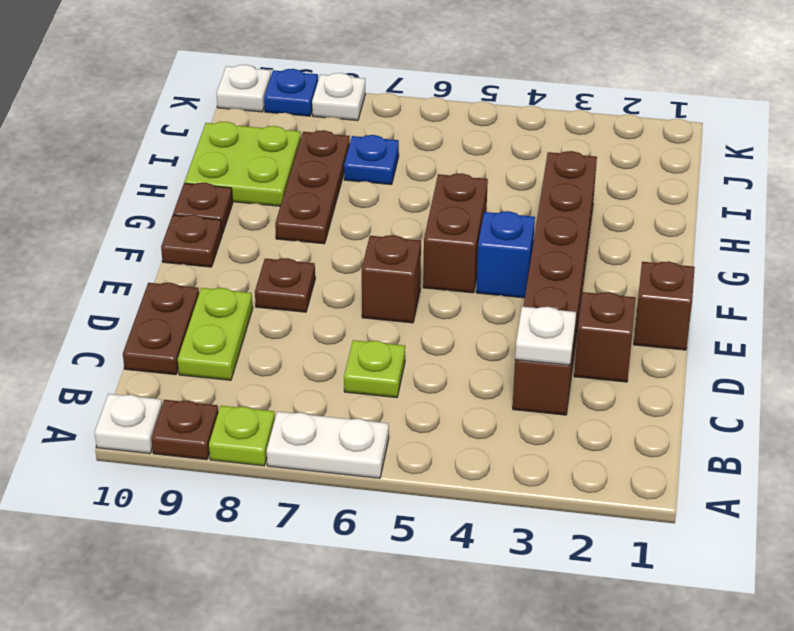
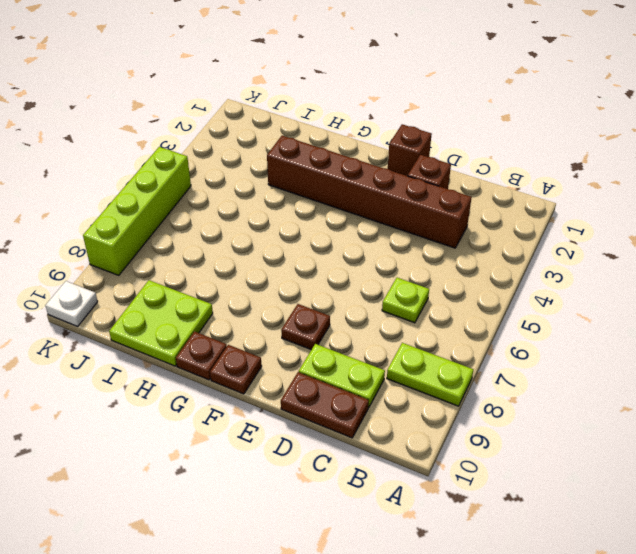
lime plate A8:B8 level 1 -> lime plate A8 level 1
lime brick K5:K8 level 1 -> white plate K8 level 1
none -> white plate A6:A7 level 1
none -> brown plate A9 level 1
none -> white plate A10 level 1

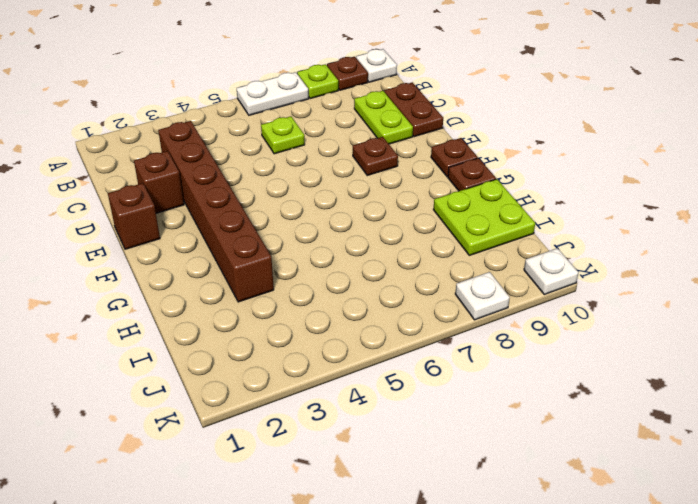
none -> brown brick E6 level 1
none -> blue brick F4 level 1
none -> brown brick F5:G5 level 1

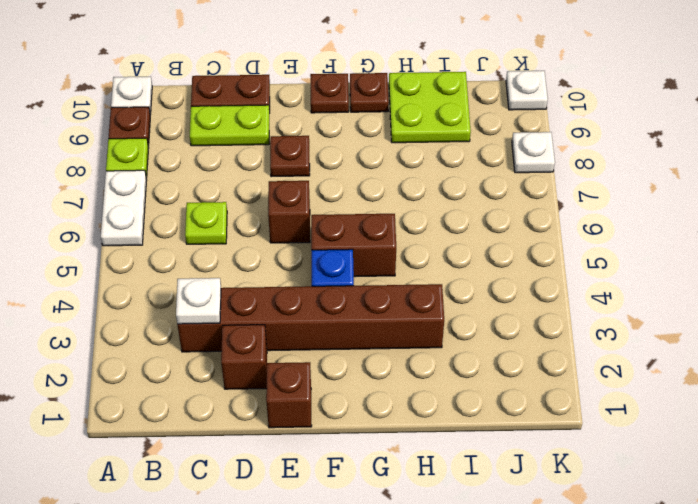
none -> brown plate G8:I8 level 1
none -> blue plate I7 level 1
none -> blue plate K9 level 1

